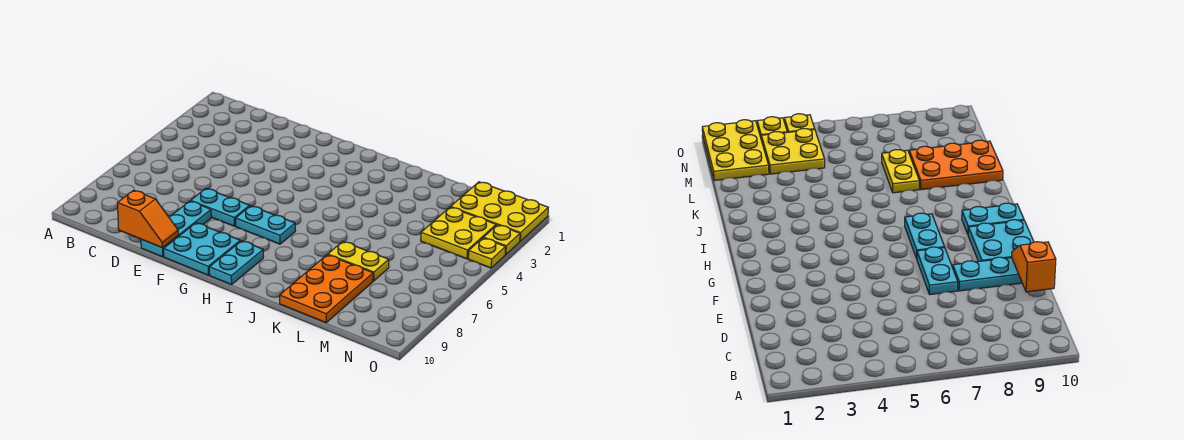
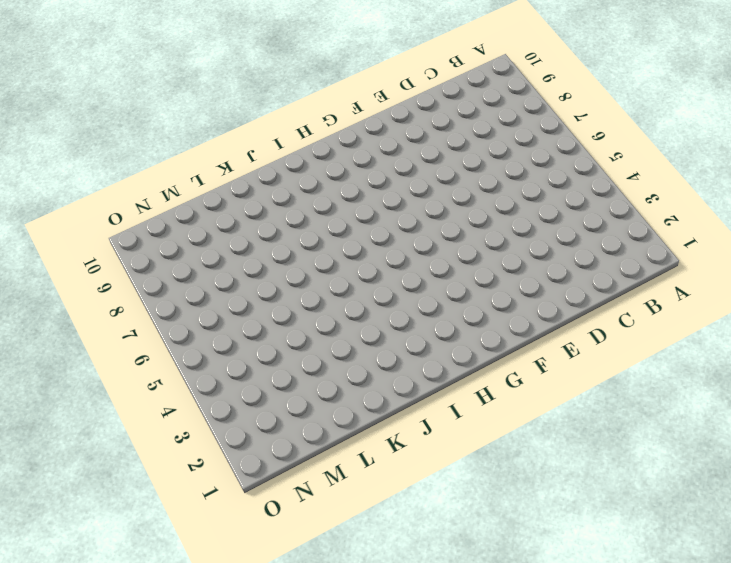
none -> cyan plate E7:F7 level 1
none -> cyan plate E8:E10 level 1
none -> cyan plate F9:G10 level 1

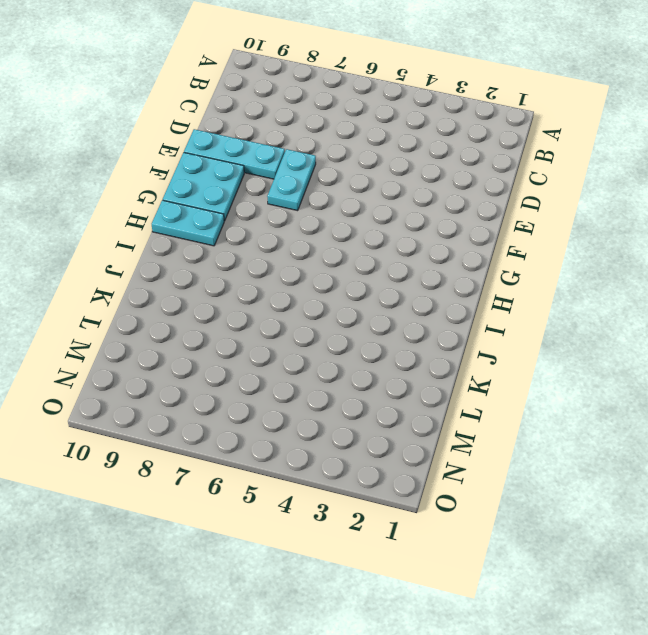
none -> cyan plate G7:H7 level 1
none -> yellow plate K7:L7 level 1
none -> orange plate K8:L10 level 1

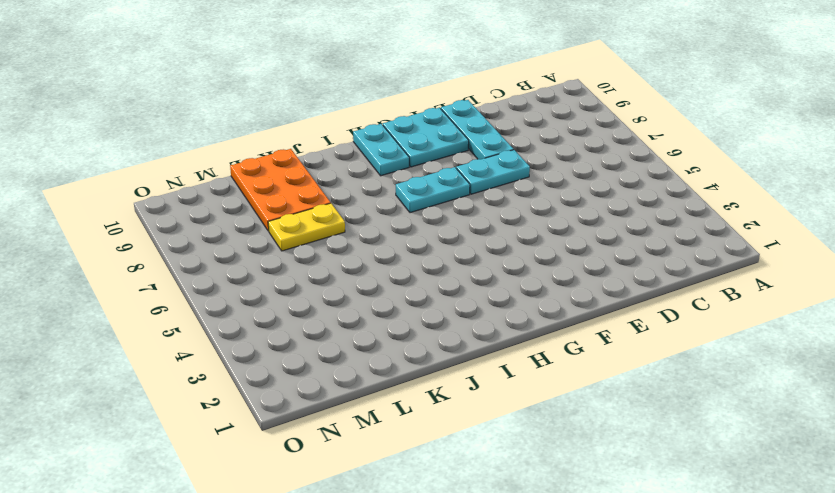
none -> yellow plate M1:O2 level 1
none -> yellow plate M3:N4 level 1
none -> yellow plate O3 level 1

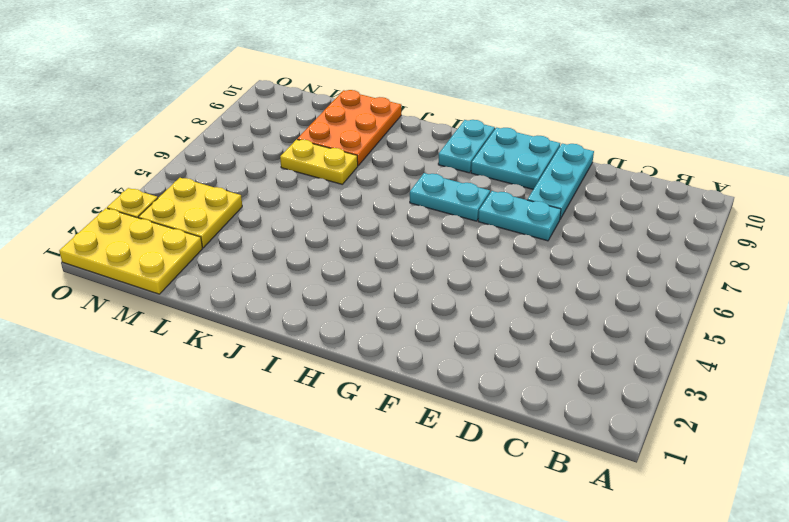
none -> yellow plate O4 level 1
none -> orange slope D10:E10 level 2 top D

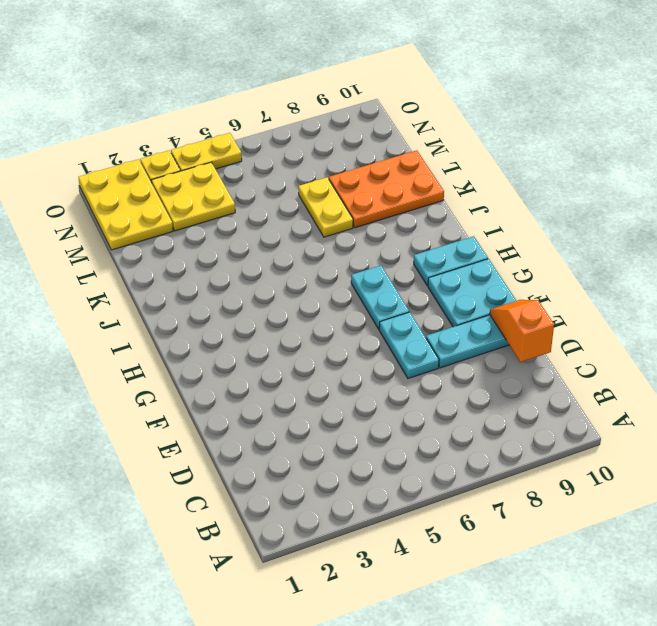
yellow plate O4:O5 level 1 -> yellow plate O4 level 1

